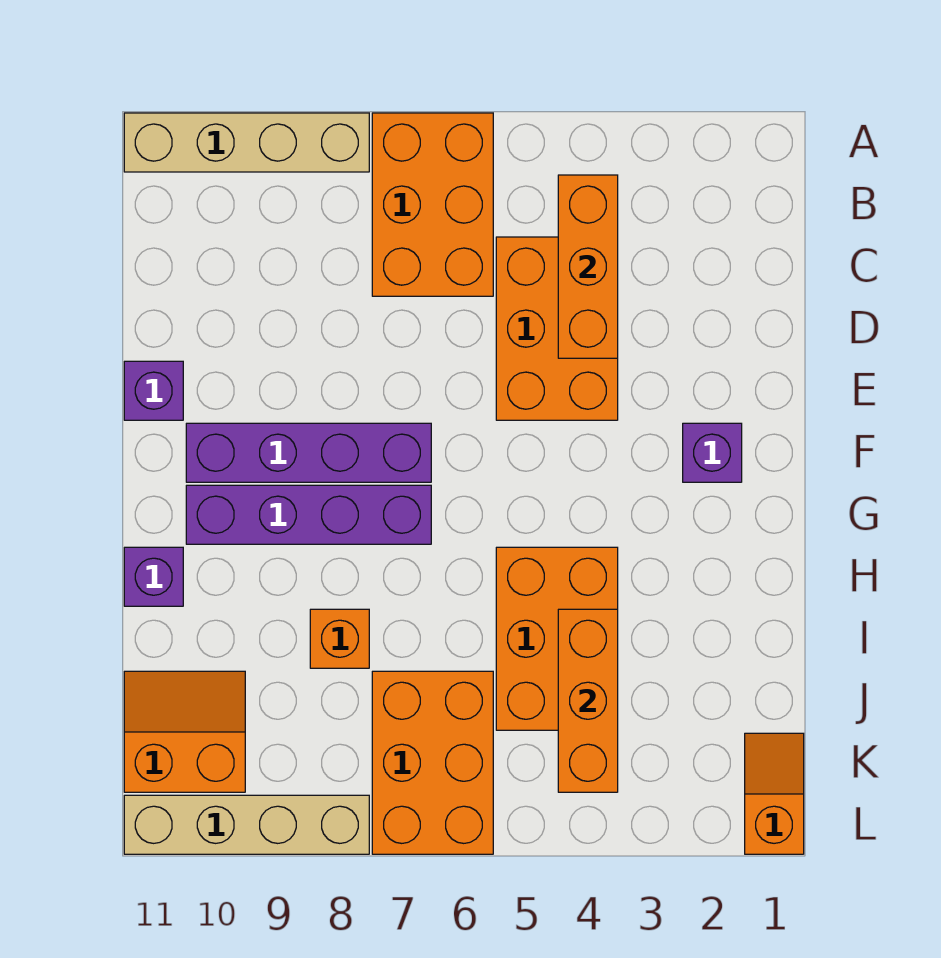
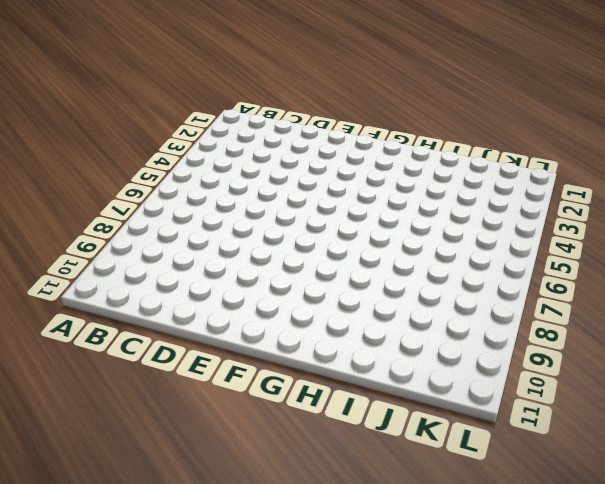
none -> orange brick A6:C7 level 1
none -> tan brick A8:A11 level 1
none -> orange brick C4:E5 level 1

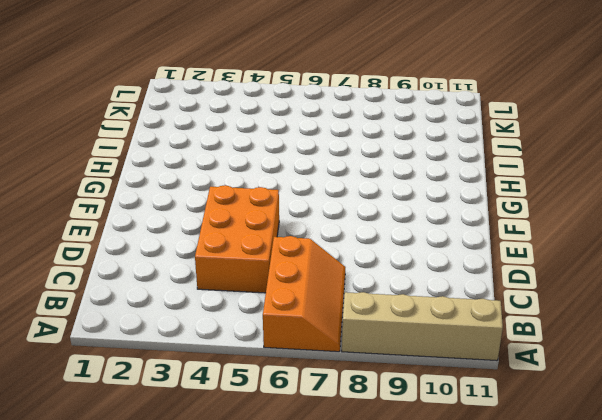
orange slope A6:C7 level 1 top 6 -> orange brick A6:C7 level 1
none -> purple brick E11 level 1
none -> purple brick F2 level 1
none -> purple brick F7:F10 level 1

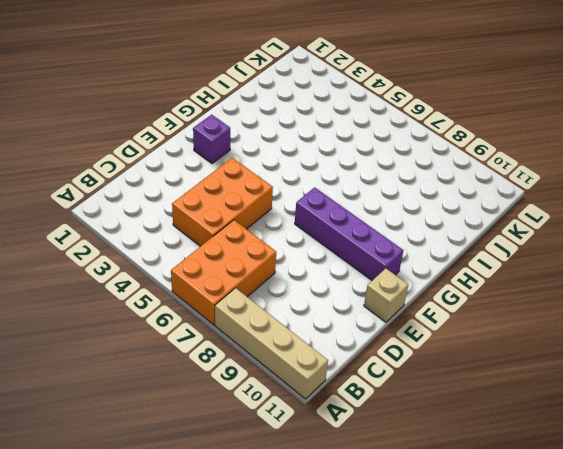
tan brick E11 level 1 -> purple brick E11 level 1
none -> purple brick G7:G10 level 1
none -> orange brick H4:J5 level 1
none -> purple brick H11 level 1

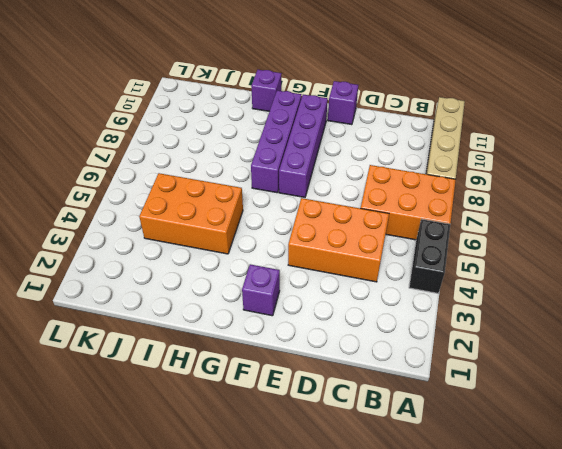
black brick A4:A5 level 1 -> none
none -> orange brick I8 level 1
none -> orange brick J6:L7 level 1
none -> orange slope J10:K11 level 1 top K

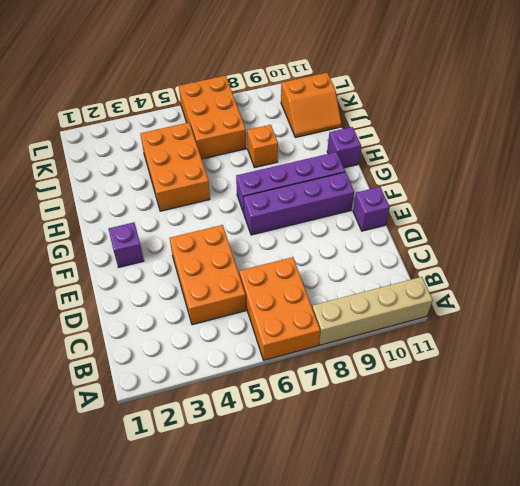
none -> orange slope K1:L1 level 1 top L
none -> tan brick L8:L11 level 1
none -> orange brick B4:D4 level 2

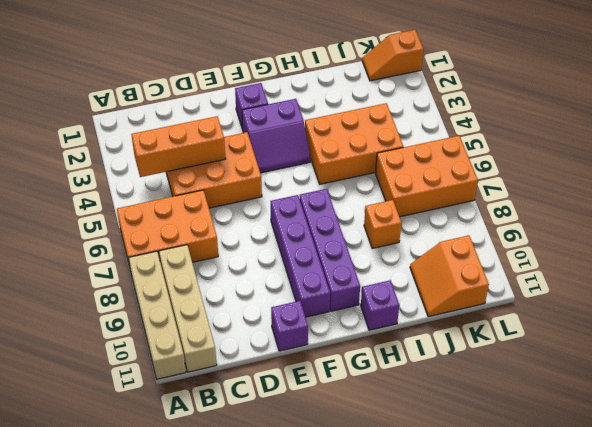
tan brick B8:B11 level 1 -> tan brick L8:L11 level 1
purple slope F3:G4 level 1 top 3 -> none
none -> orange brick I4:K4 level 2

